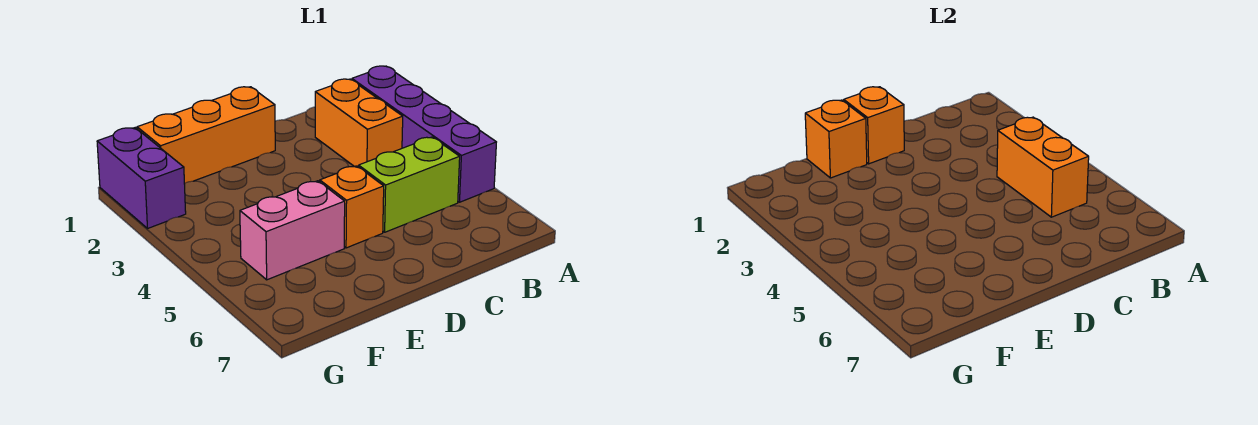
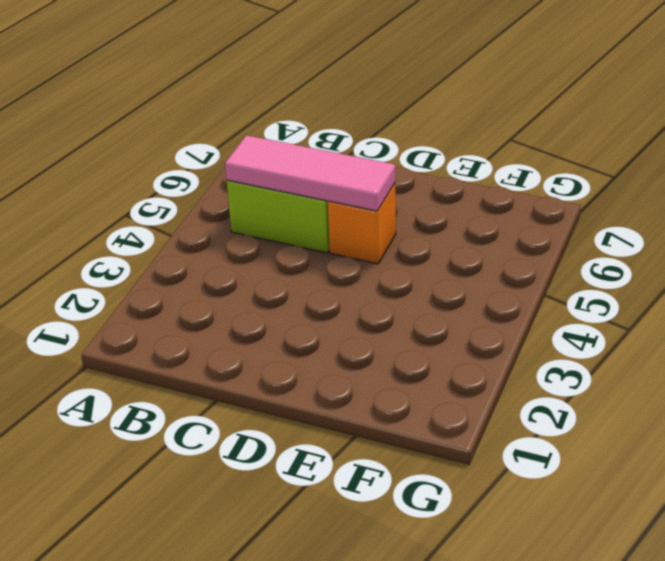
pink tile B5:D5 level 2 -> orange brick B4:B5 level 2
none -> purple brick A2:A5 level 1
none -> orange brick B2:B3 level 1

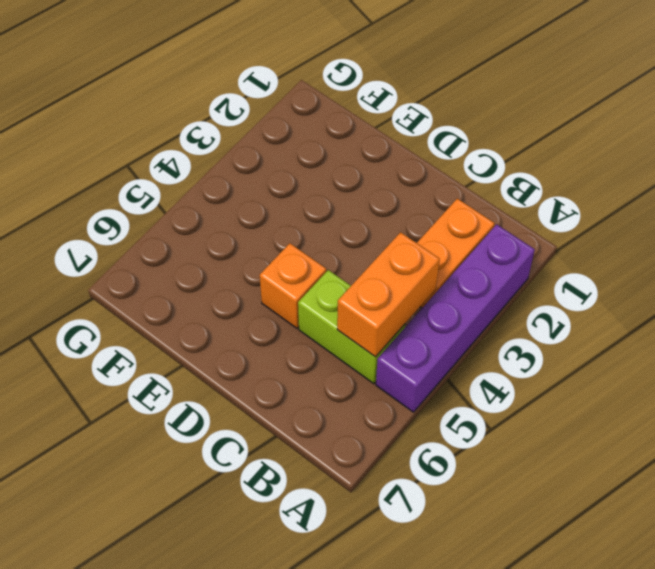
none -> orange brick D1:F1 level 1
none -> pink brick E5:F5 level 1

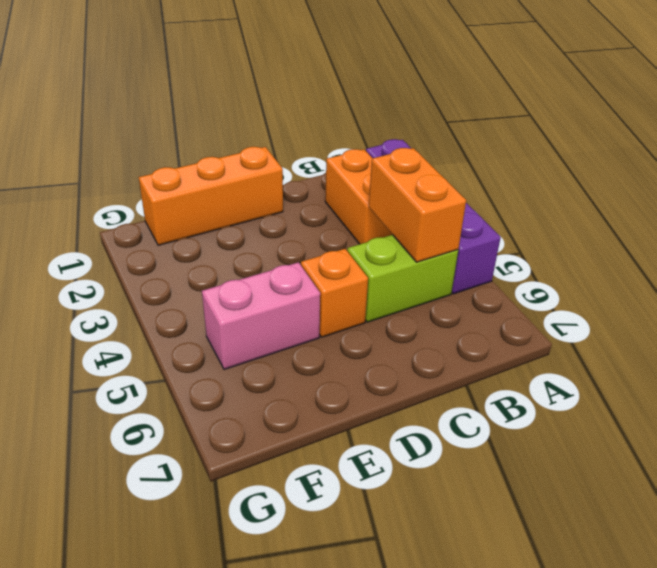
none -> purple brick G1:G2 level 1
none -> orange brick D1 level 2

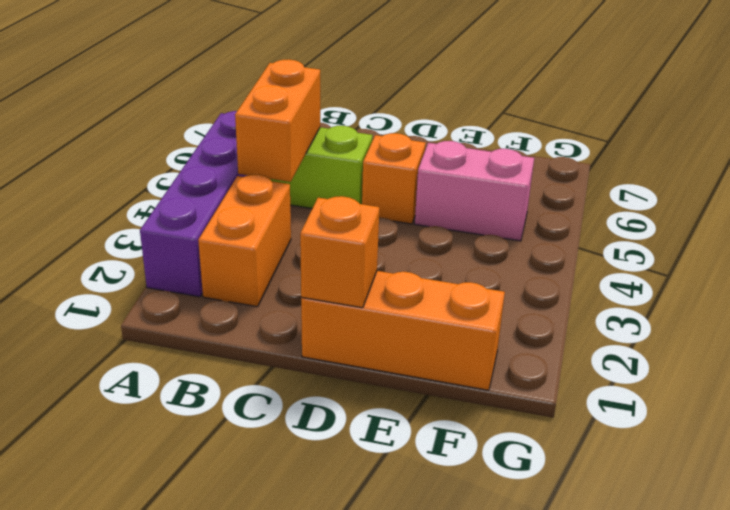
none -> purple brick G1:G2 level 1
none -> orange brick E1 level 2

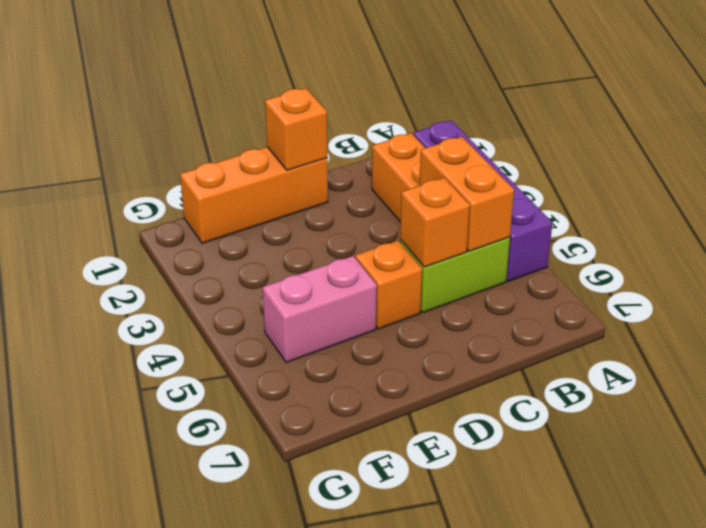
orange brick C5 level 2 -> orange brick E1 level 2
none -> purple brick G1:G2 level 1

